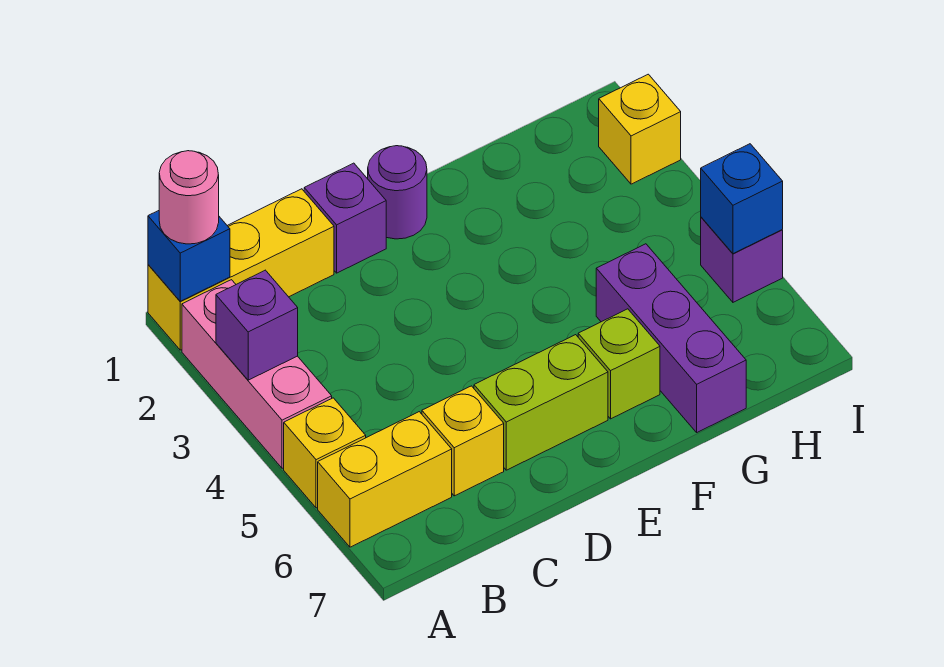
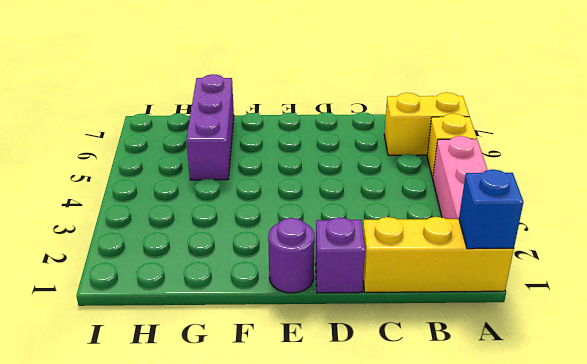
none -> yellow brick C6 level 1
none -> lime brick D6:E6 level 1
none -> lime brick F6 level 1

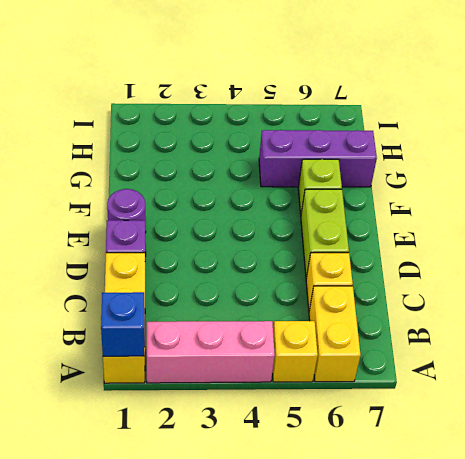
none -> yellow brick I2 level 1
none -> purple brick I5 level 1
none -> purple brick A3 level 2

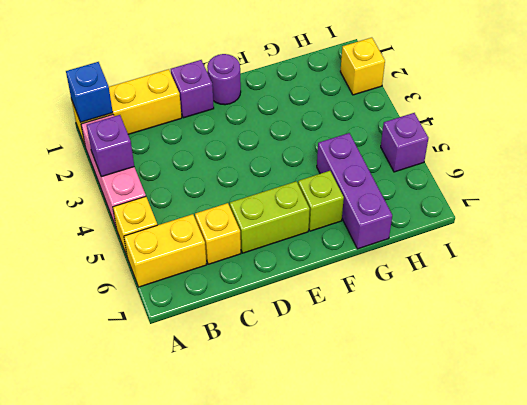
none -> blue brick I5 level 2
none -> pink round brick A1 level 3

